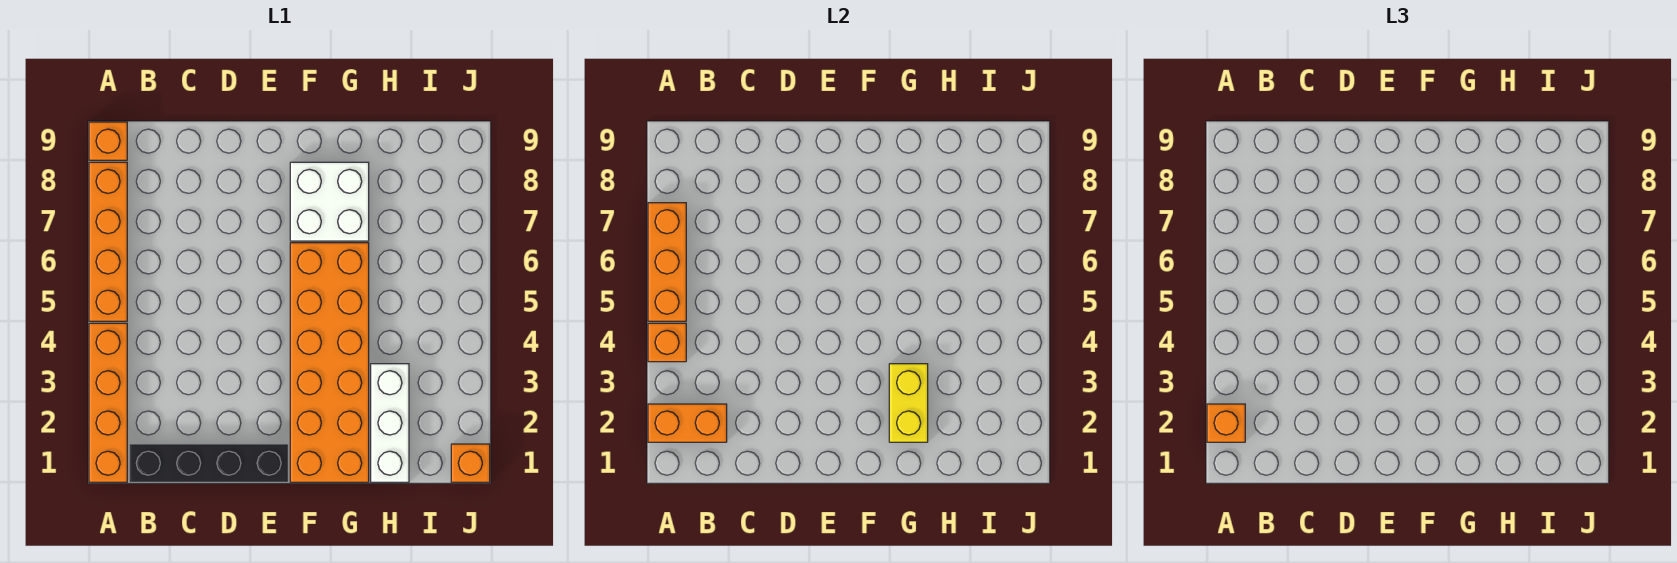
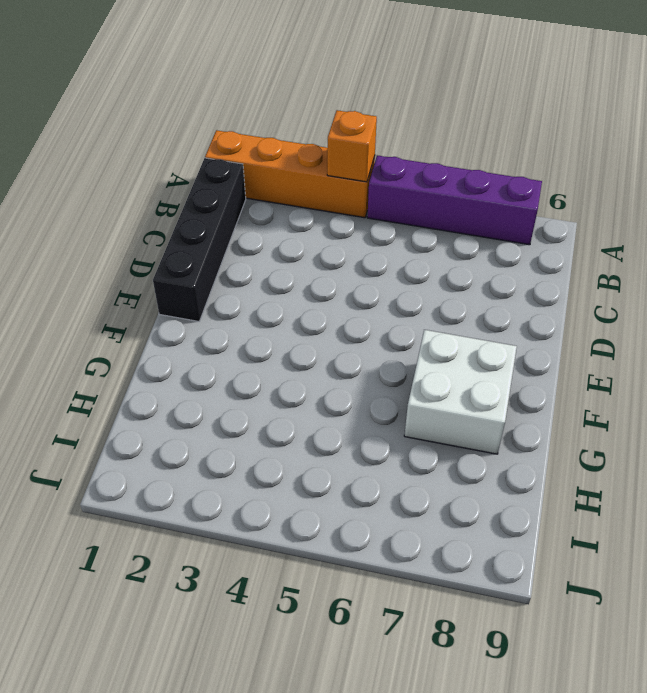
purple brick A5:A8 level 1 -> orange brick A5:A8 level 1
none -> orange brick A9 level 1
none -> orange brick F1:G6 level 1
none -> white brick H1:H3 level 1

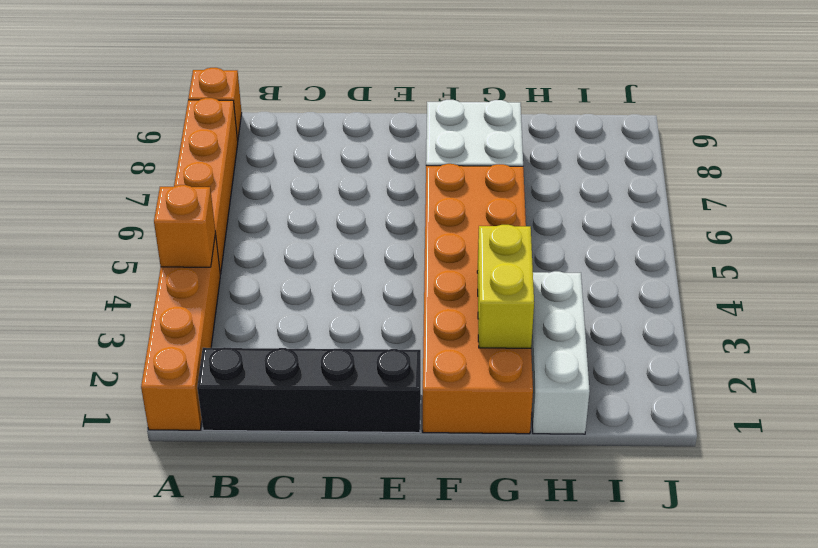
none -> orange brick J1 level 1
none -> orange brick A2:B2 level 2
none -> orange brick A5:A7 level 2

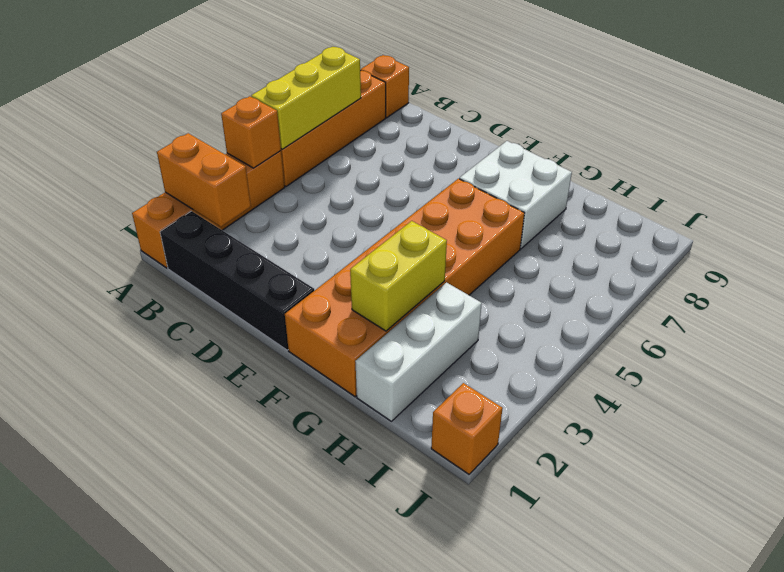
yellow brick A5:A7 level 2 -> orange brick A5:A7 level 2
none -> orange brick A2 level 3

